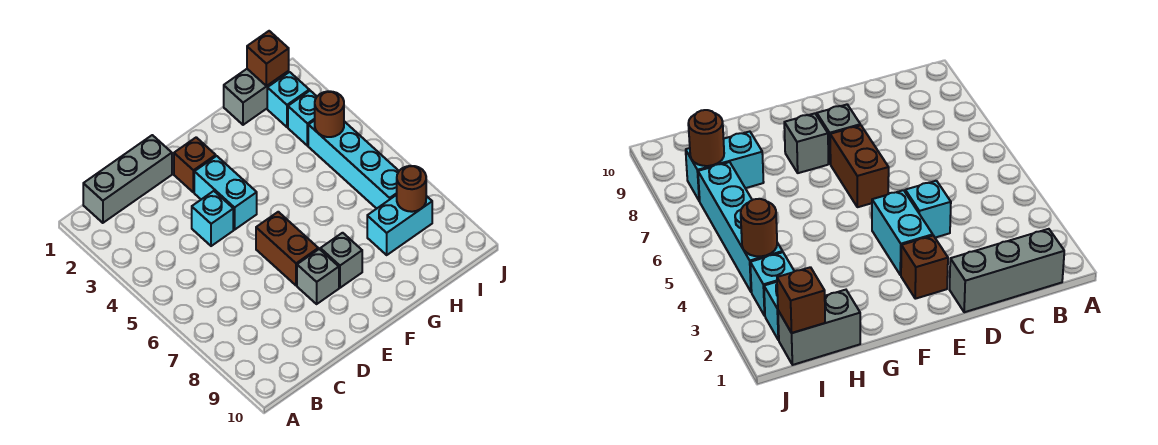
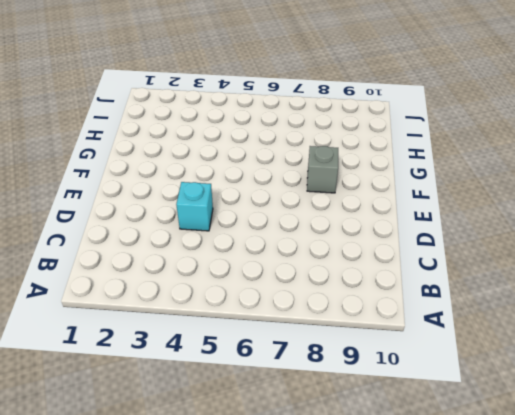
none -> grey brick B1:D1 level 1
none -> brown brick E2 level 1
none -> cyan brick E3:E4 level 1

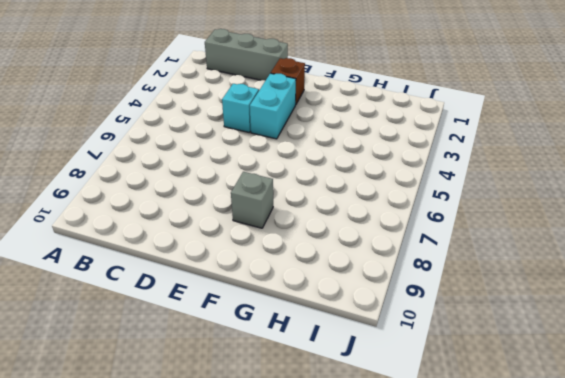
none -> brown brick E6:E7 level 1
none -> grey brick E8 level 1
none -> grey brick H1:I1 level 1

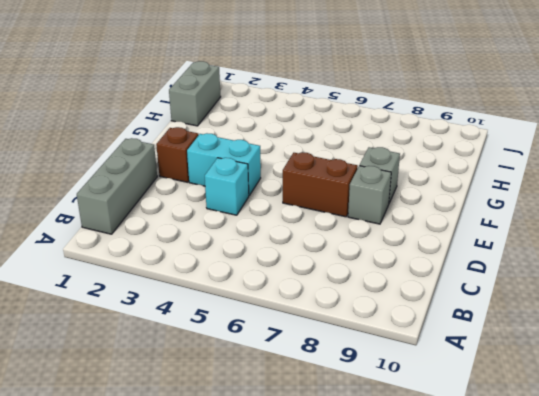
none -> cyan brick H8:I8 level 1
none -> cyan brick I2 level 1
none -> cyan brick I3 level 1

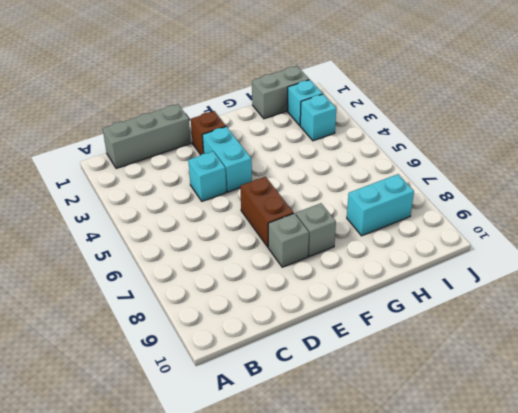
none -> cyan brick I4:I7 level 1
none -> brown brick I1 level 2
none -> brown round brick I4 level 2

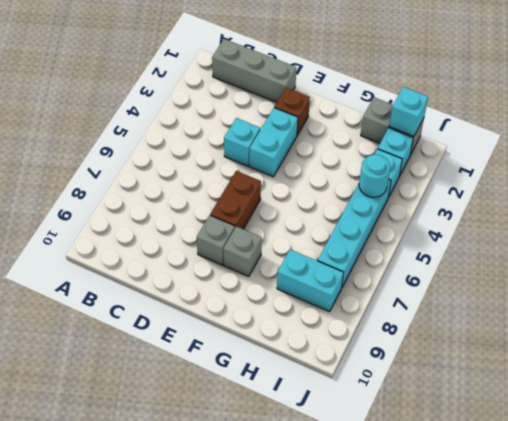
cyan brick I1 level 2 -> brown brick I1 level 2
cyan round brick I4 level 2 -> brown round brick I4 level 2
none -> brown round brick I8 level 2

